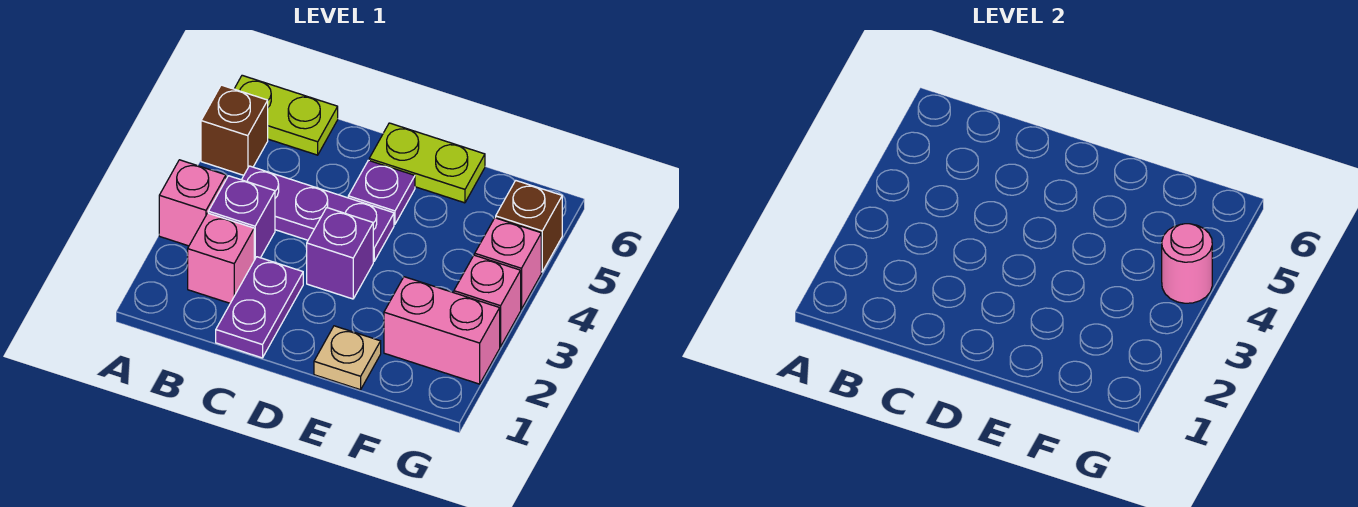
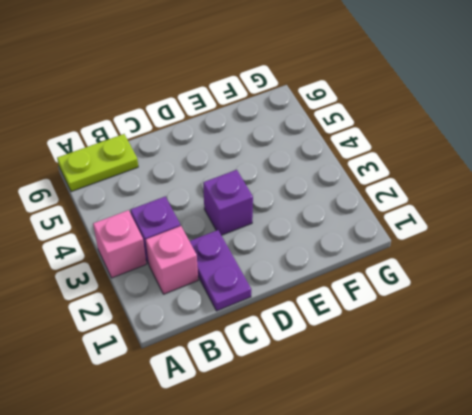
none -> brown brick A5 level 1
none -> purple plate B4:D4 level 1
none -> purple plate D5 level 1

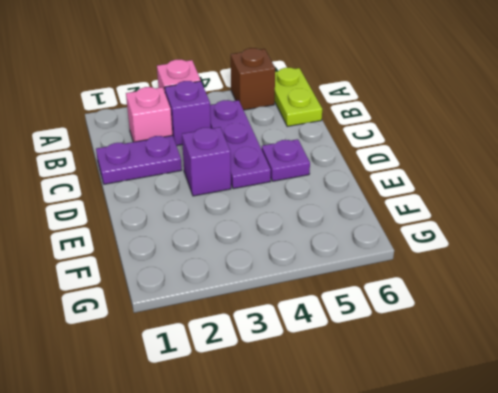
none -> lime plate D6:E6 level 1
none -> tan plate E1 level 1
none -> pink brick F2:G2 level 1

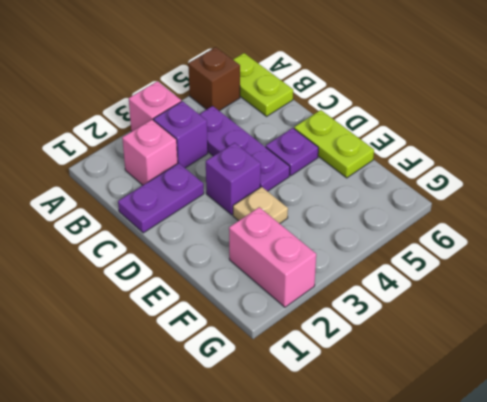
tan plate E3 level 1 -> tan plate E1 level 1
none -> pink brick G3 level 1
none -> pink brick G4 level 1
none -> brown brick G5 level 1

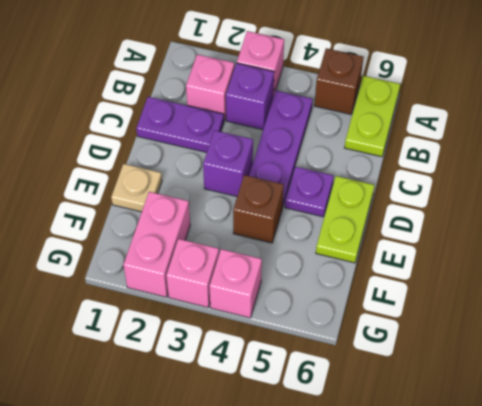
brown brick E4 level 1 -> brown brick G5 level 1
none -> pink round brick G4 level 2

